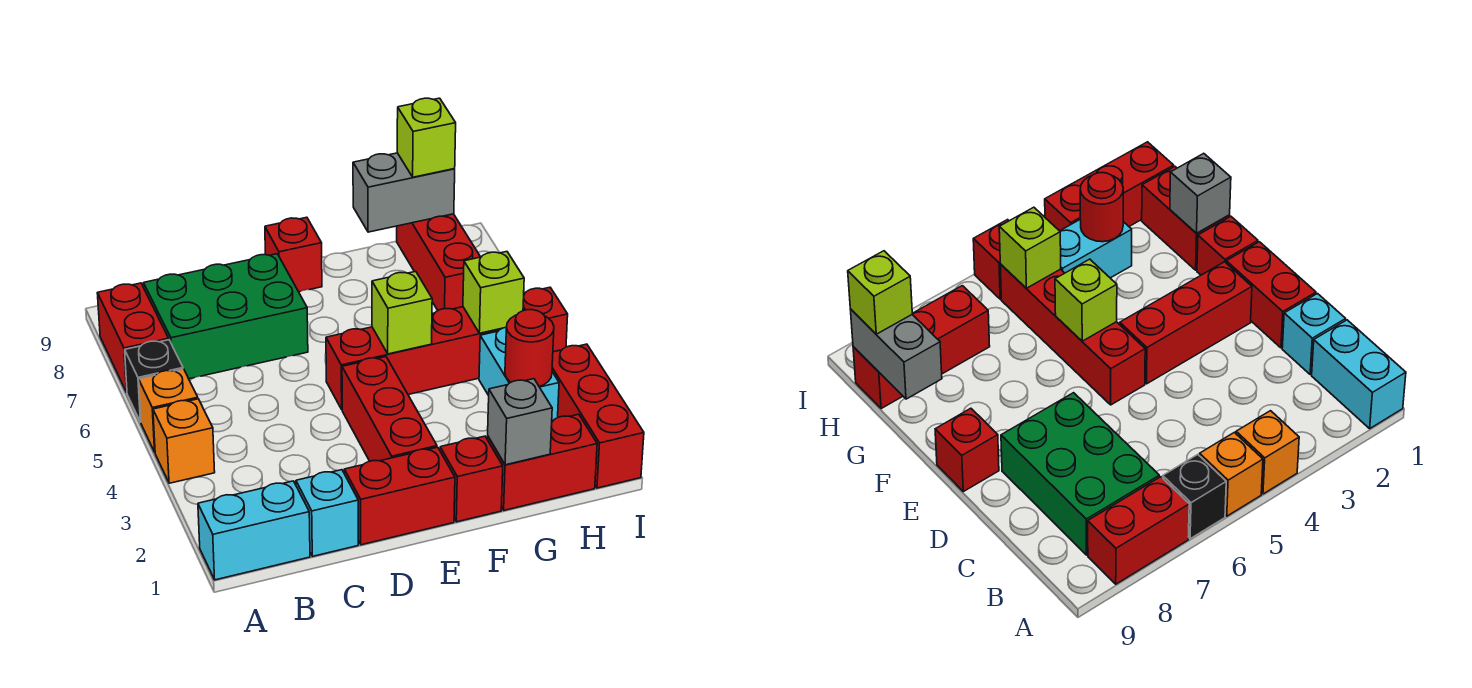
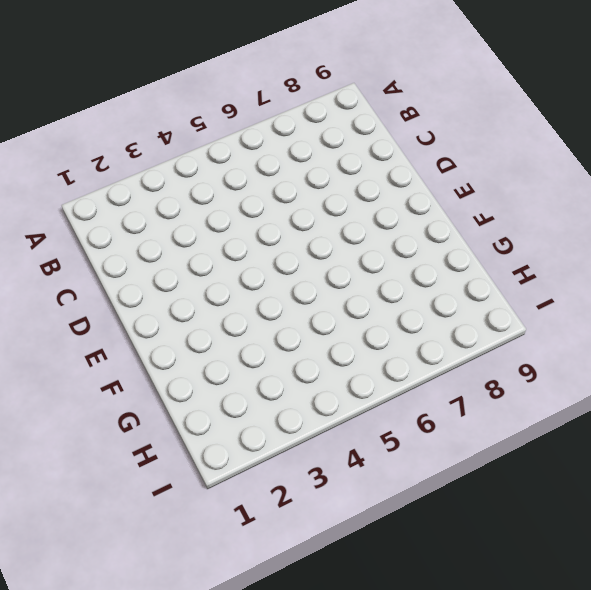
none -> cyan brick A1:B1 level 1
none -> orange brick A4 level 1
none -> orange brick A5 level 1

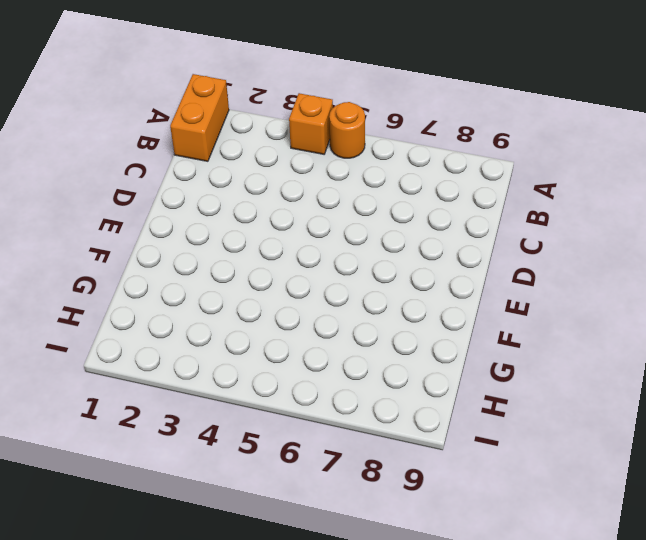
orange brick A1:B1 level 1 -> cyan brick A1:B1 level 1
orange round brick A5 level 1 -> orange brick A5 level 1
none -> black brick A6 level 1
none -> red brick A7:A8 level 1
none -> green brick B7:D8 level 1

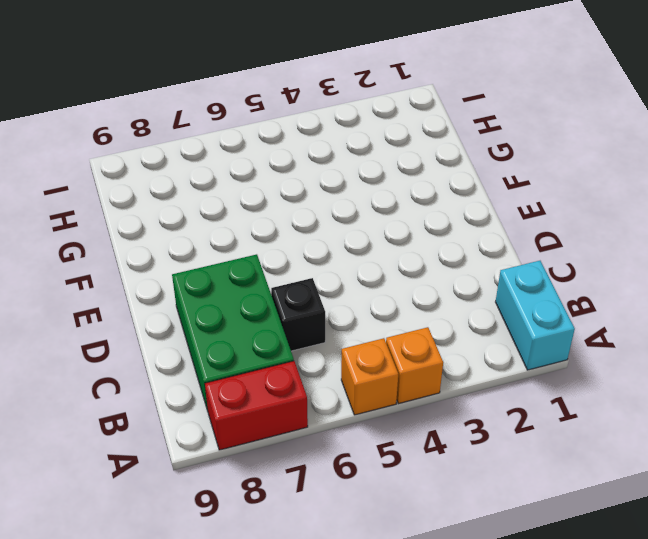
black brick C6 level 1 -> black brick A6 level 1
none -> cyan brick C1 level 1
none -> red brick D1:E1 level 1
none -> red brick E2:E4 level 1

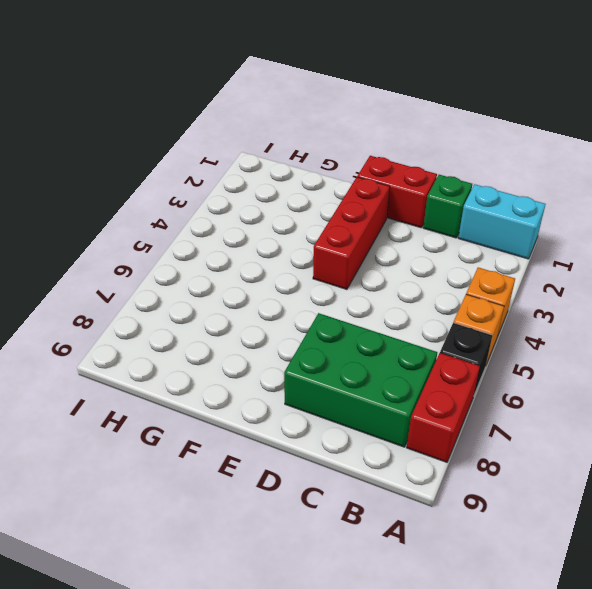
green brick C1 level 1 -> cyan brick C1 level 1
none -> red brick E5:H5 level 1
none -> red brick E9 level 1
none -> red brick F1 level 1

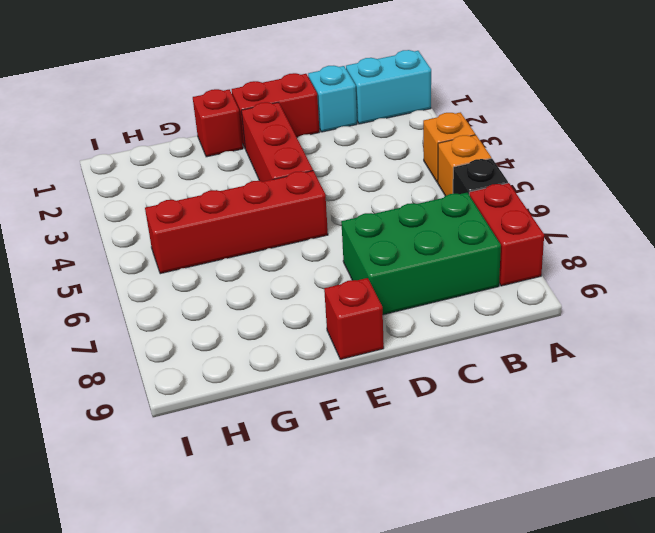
none -> red brick G1:H1 level 1
none -> cyan brick H3:H4 level 1
none -> red brick H7:H9 level 1

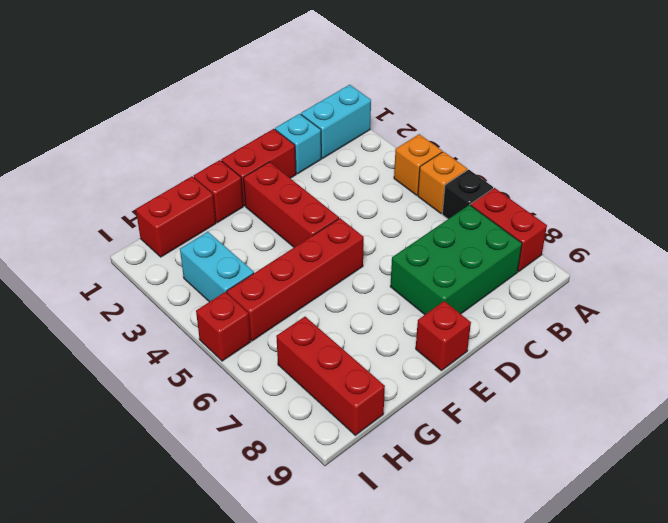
none -> red brick I1:I3 level 1
none -> lime brick F5 level 2
none -> grey brick G1 level 2

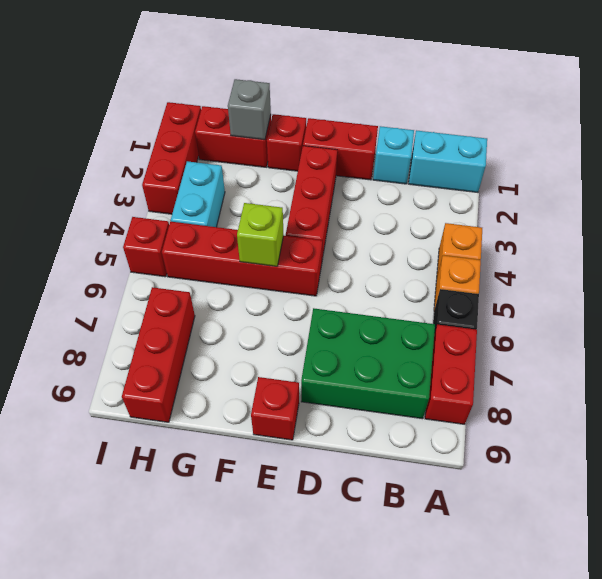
none -> grey brick G9:H9 level 2
none -> red round brick H3 level 2
none -> lime brick H5 level 2

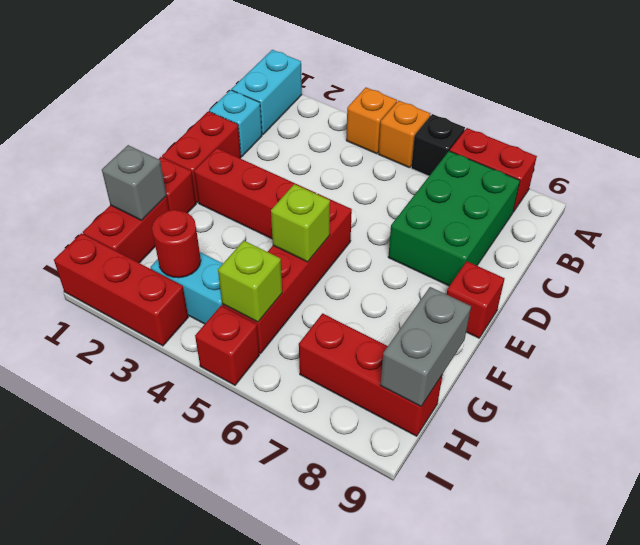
none -> lime brick H9 level 3

